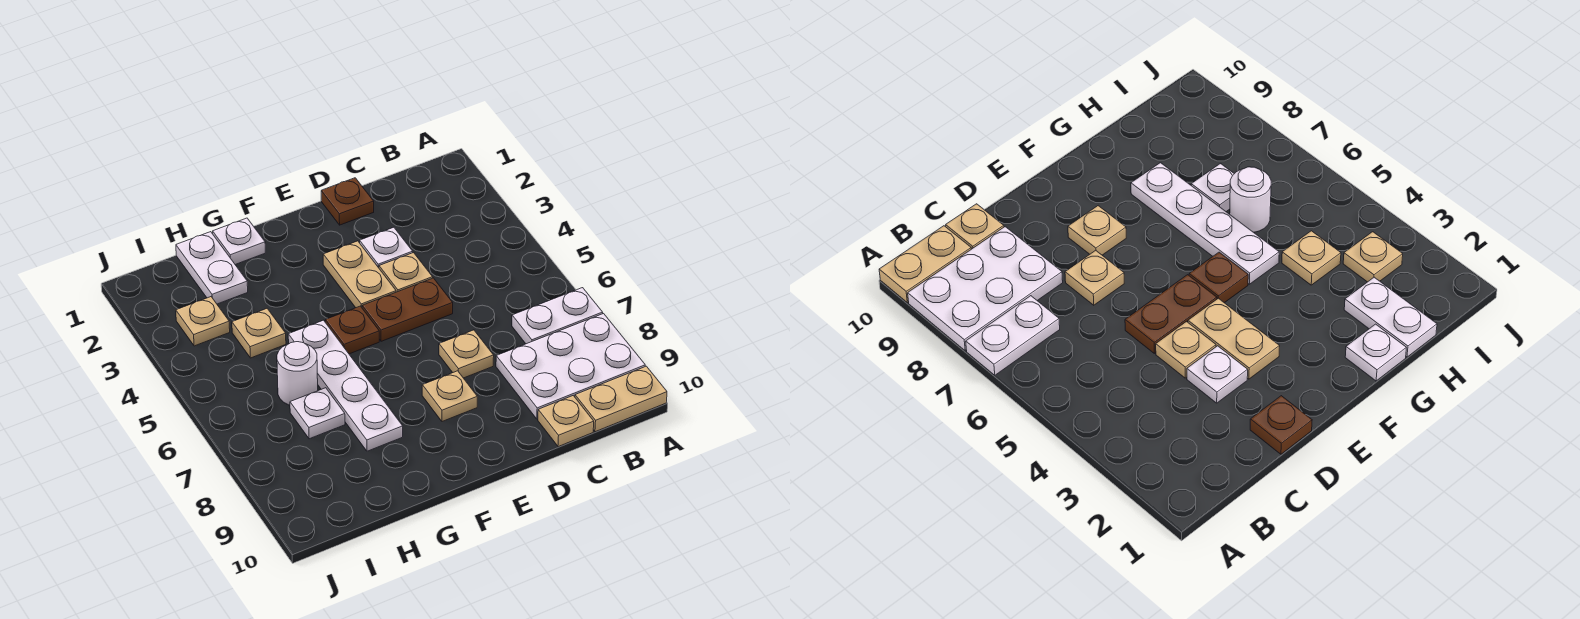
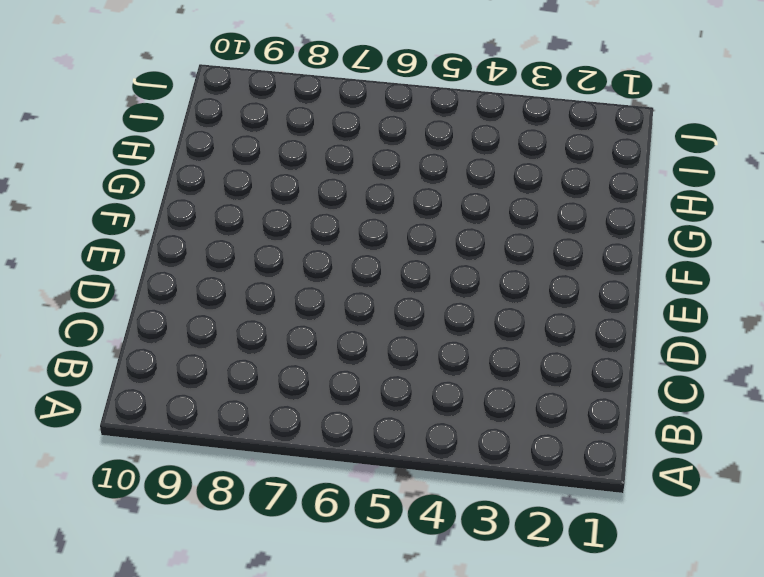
none -> white plate A7:B7 level 1
none -> white plate A8:C9 level 1
none -> tan plate A10:B10 level 1

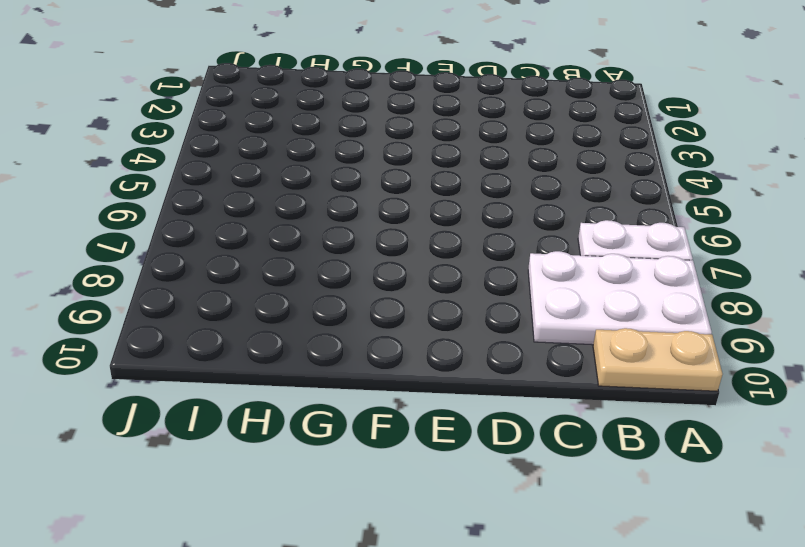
none -> tan plate C10 level 1
none -> brown plate D1 level 1
none -> white plate D3 level 1

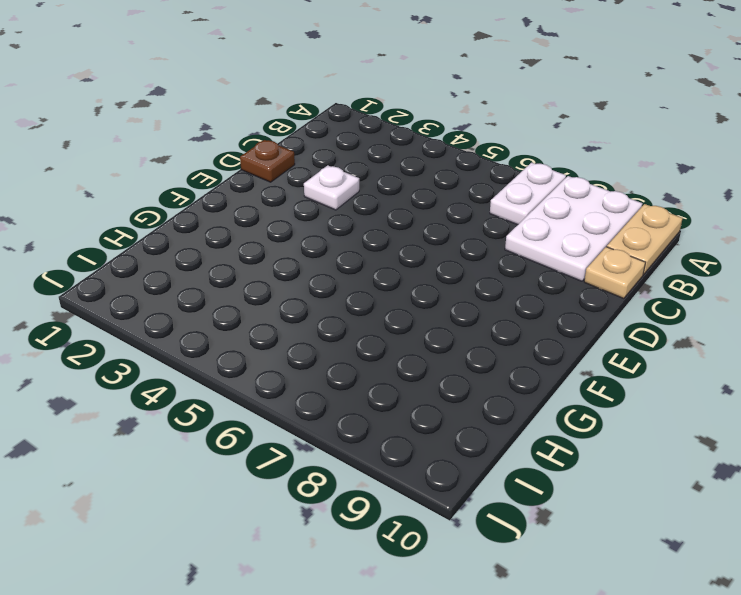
none -> tan plate D4 level 1
none -> brown plate D5:E5 level 1
none -> tan plate D7 level 1

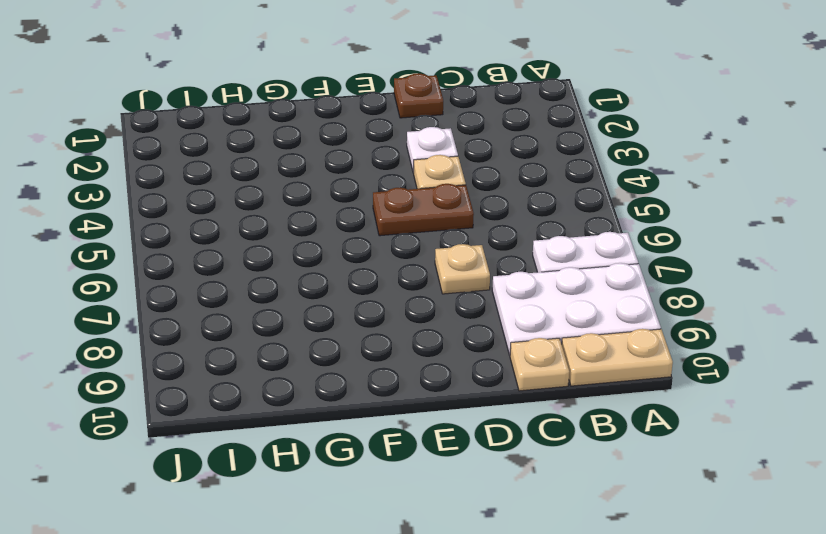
none -> tan plate E3:E4 level 1
none -> tan plate E8 level 1
none -> brown plate F5 level 1

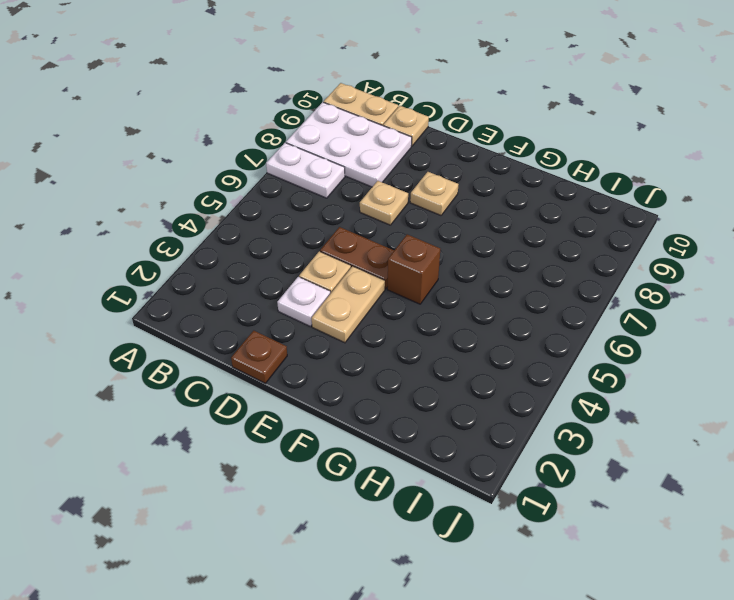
brown brick F5 level 1 -> brown plate F5 level 1
none -> white plate G1 level 1
none -> white plate G5:G8 level 1
none -> white plate H1:H2 level 1

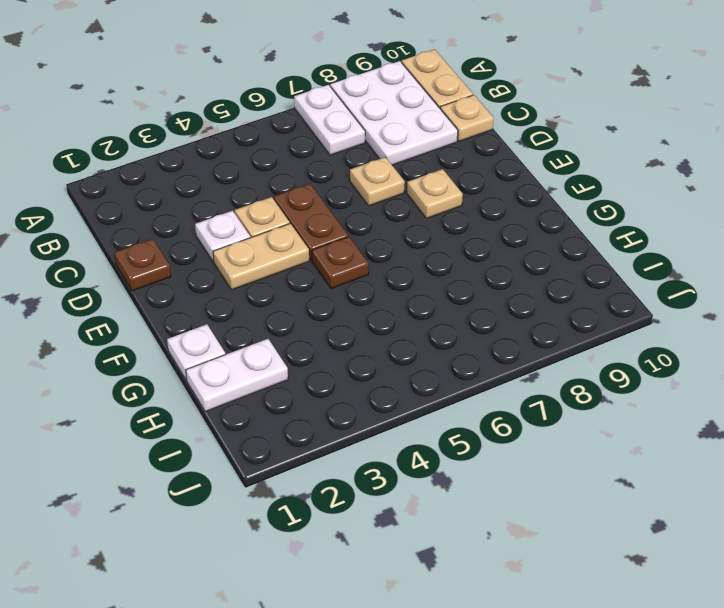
none -> white plate G5:G8 level 1
none -> tan plate H4 level 1
none -> white round brick H6 level 1

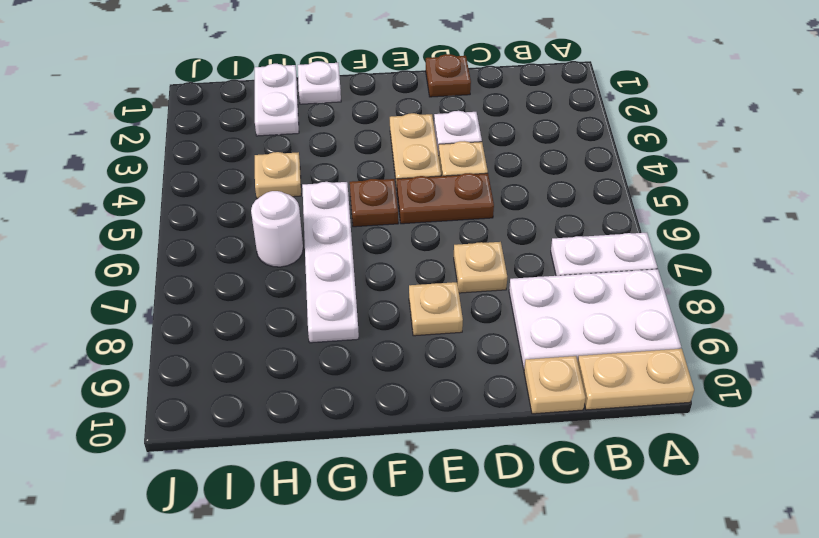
none -> white plate H7 level 1
none -> tan plate I3 level 1

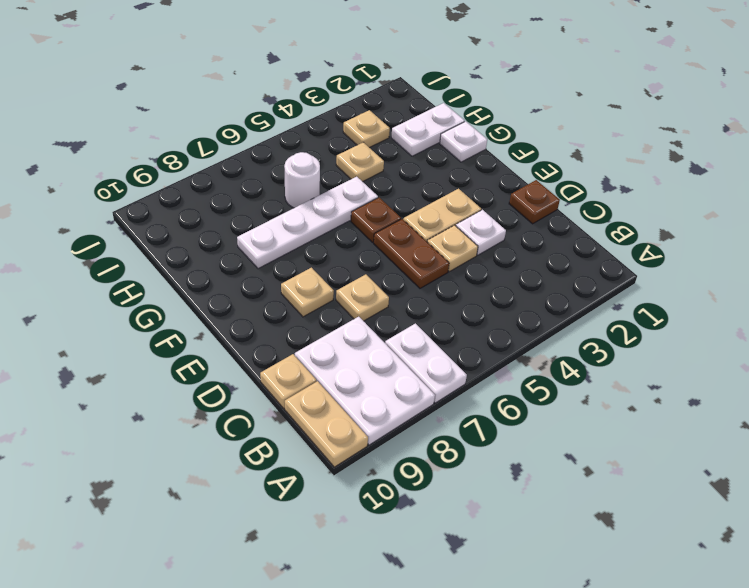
none -> white plate H7 level 1

